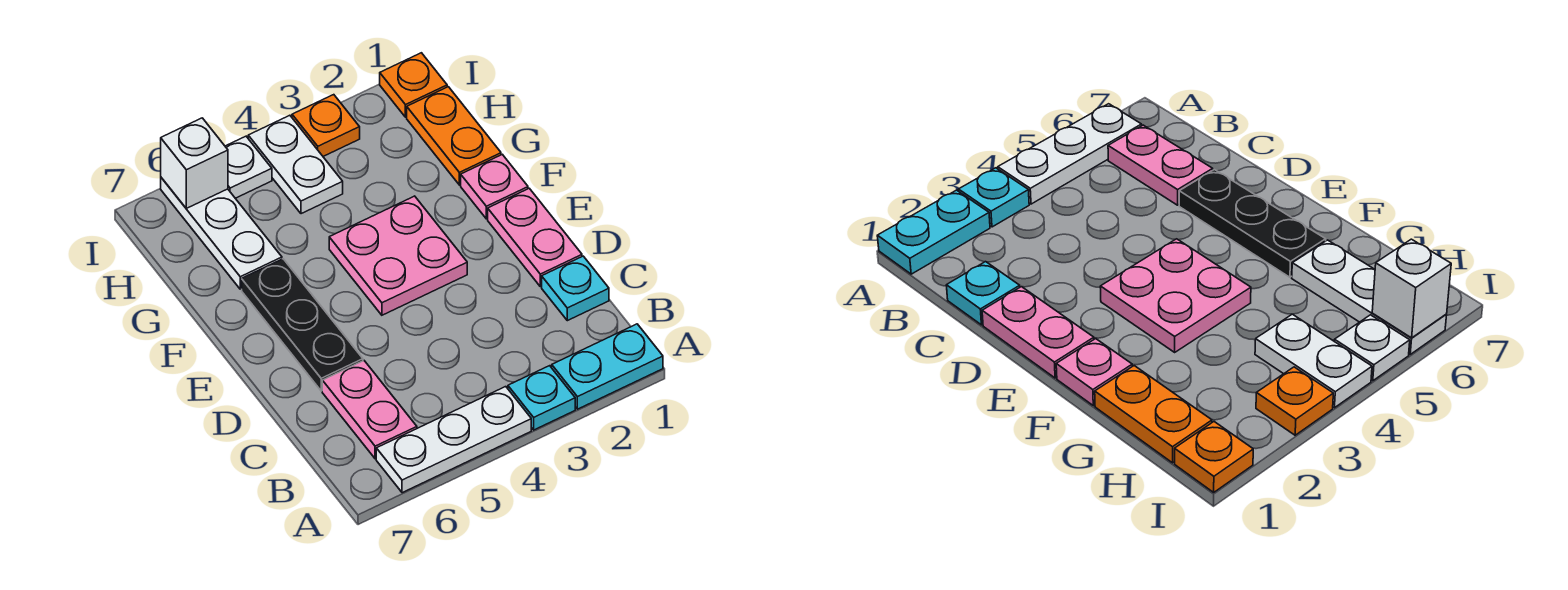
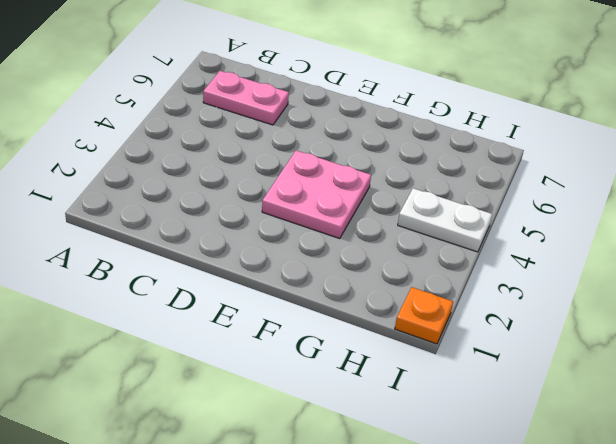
none -> cyan plate A1:A2 level 1
none -> cyan plate A3 level 1
none -> white plate A4:A6 level 1

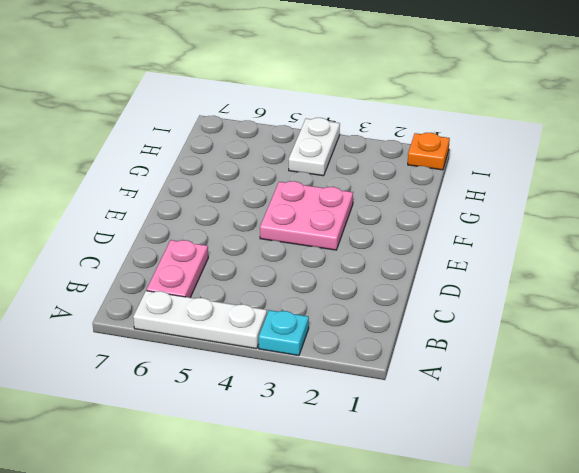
none -> cyan plate A1:A2 level 1
none -> cyan plate C1 level 1
none -> pink plate D1:E1 level 1

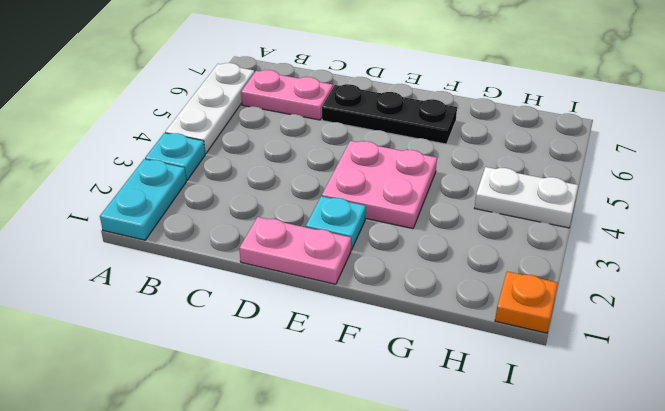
cyan plate E2 level 1 -> cyan plate C1 level 1
none -> pink plate F1 level 1
none -> orange plate G1:H1 level 1
none -> white plate G6:I6 level 1

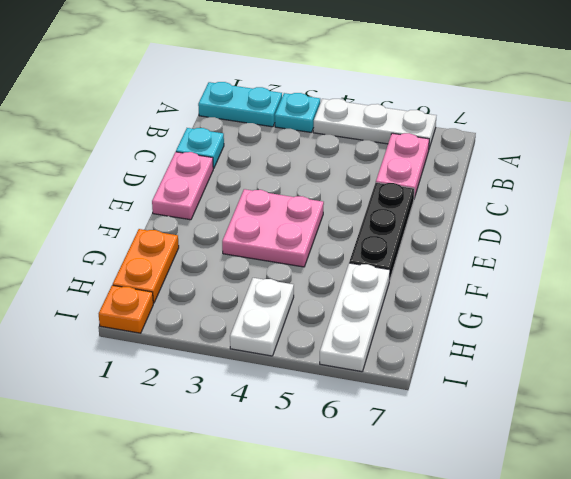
none -> pink plate F1 level 1
none -> orange plate I3 level 1
none -> white plate I5 level 1

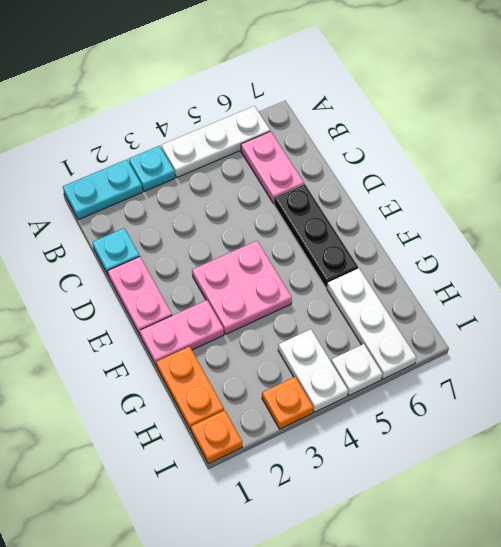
pink plate F1:F2 level 1 -> pink plate F1 level 1
none -> white brick I6 level 2

